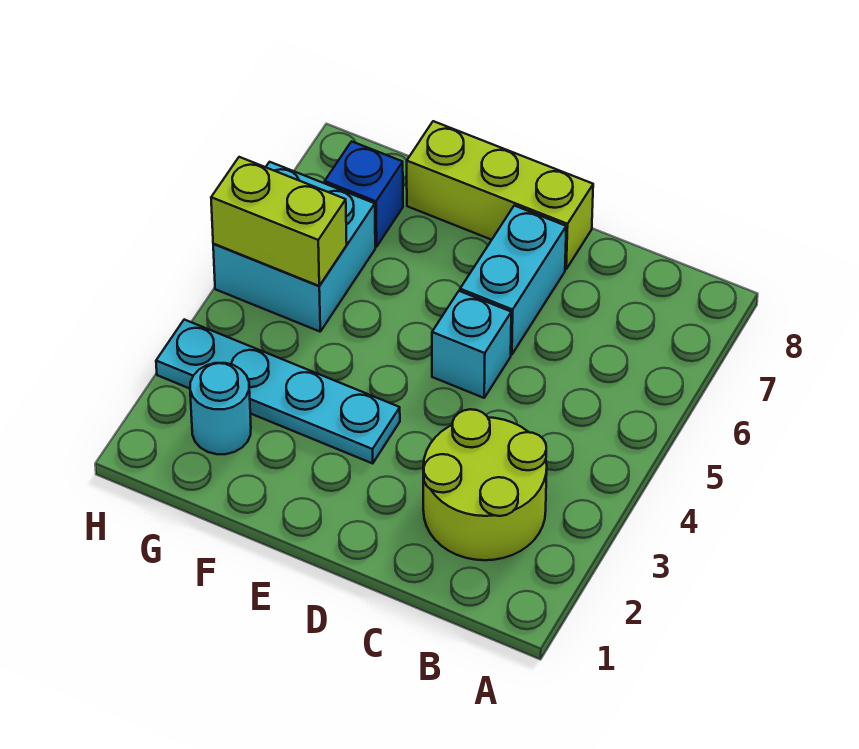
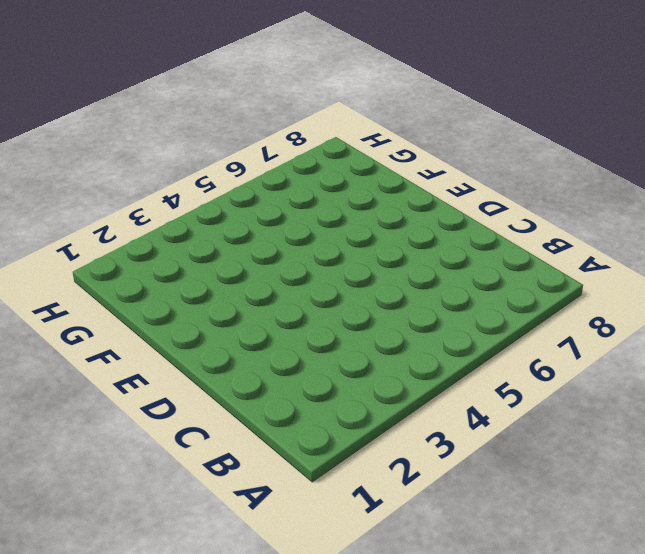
none -> lime round brick B2:C3 level 1
none -> cyan brick D5 level 1

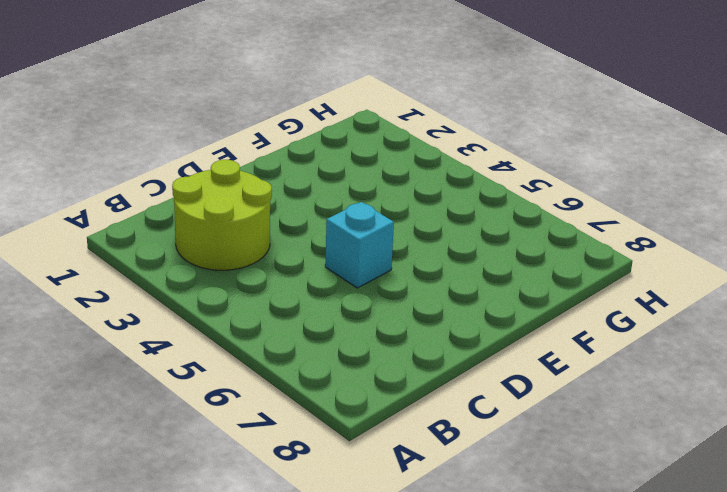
none -> cyan brick D6:D7 level 1
none -> lime brick D8:F8 level 1

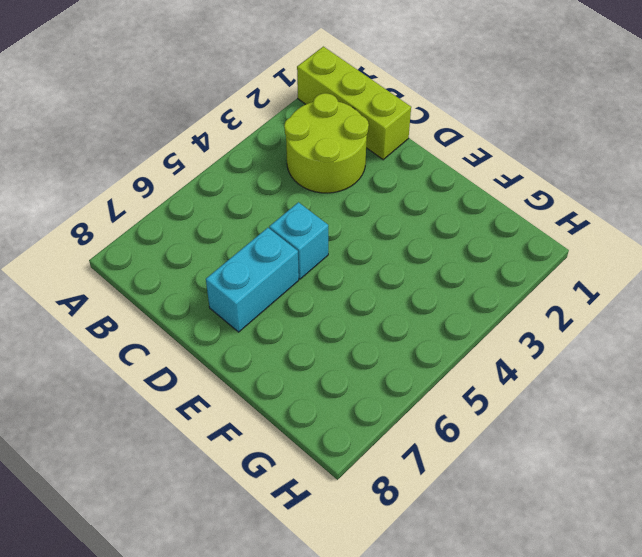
lime brick A1:C1 level 1 -> lime brick D8:F8 level 1
none -> cyan plate E3:H3 level 1
none -> cyan round brick G2 level 1

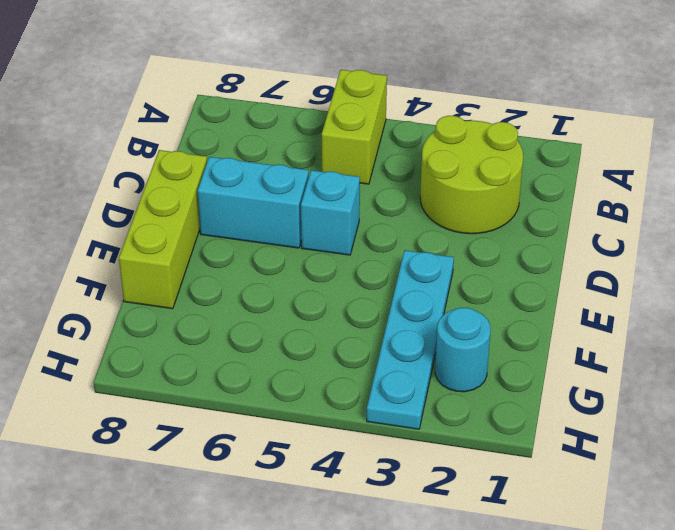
lime brick A5:B5 level 1 -> lime brick G5:H5 level 2
none -> cyan brick G5:H6 level 1
none -> blue brick G7 level 1

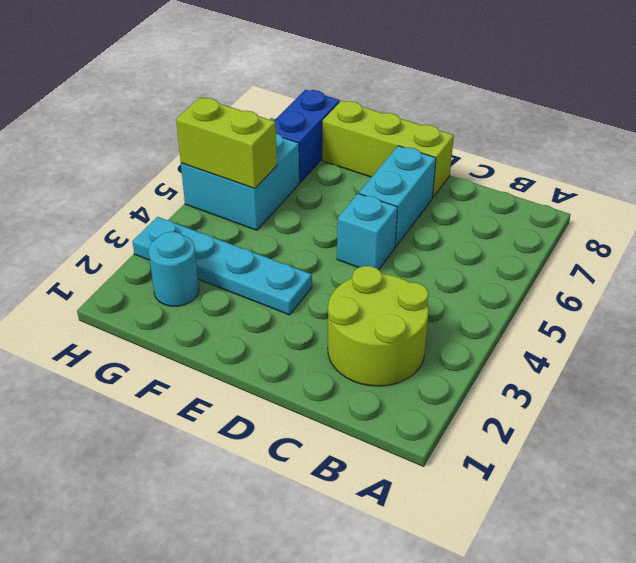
blue brick G7:G8 level 1 -> blue brick G7 level 1

